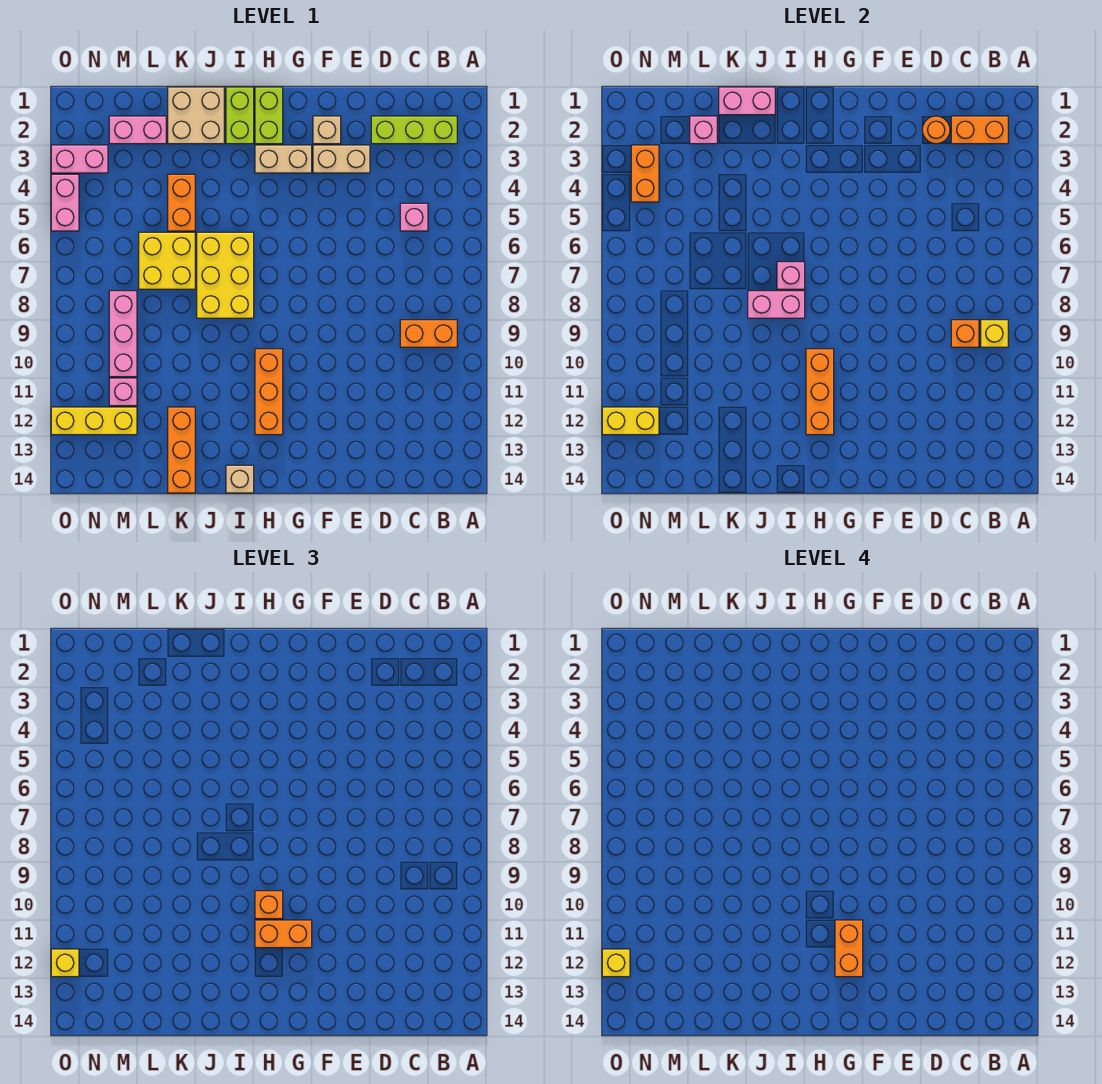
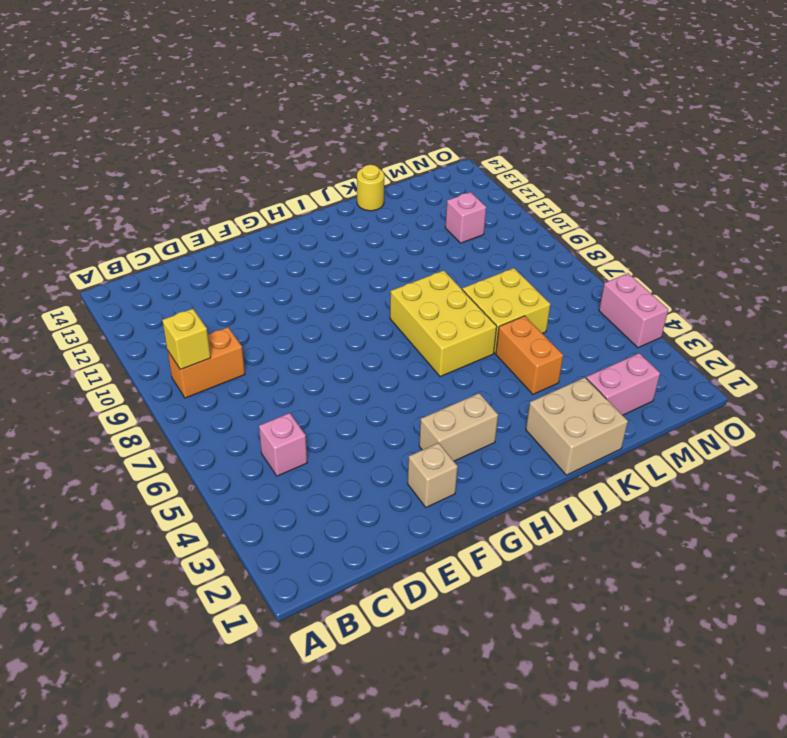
yellow round brick K14 level 1 -> orange brick K12:K14 level 1
none -> lime brick B2:D2 level 1
none -> tan brick E3:F3 level 1
none -> lime brick H1:H2 level 1
none -> orange brick H10:H12 level 1

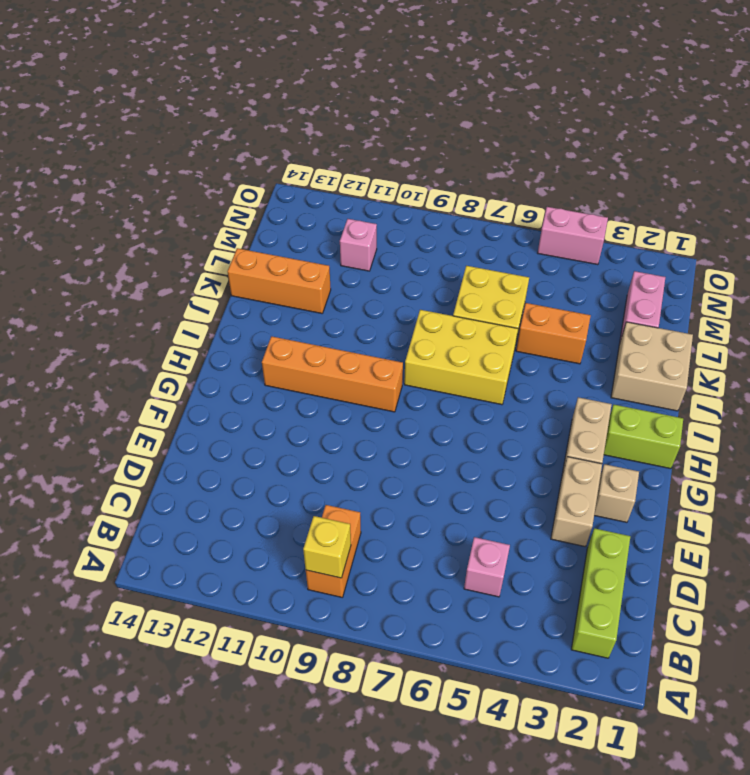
orange brick H9:H12 level 1 -> orange brick H10:H12 level 1
none -> lime brick I1:I2 level 1
none -> tan brick I14 level 1
none -> pink brick M8:M10 level 1
none -> yellow brick M12:O12 level 1

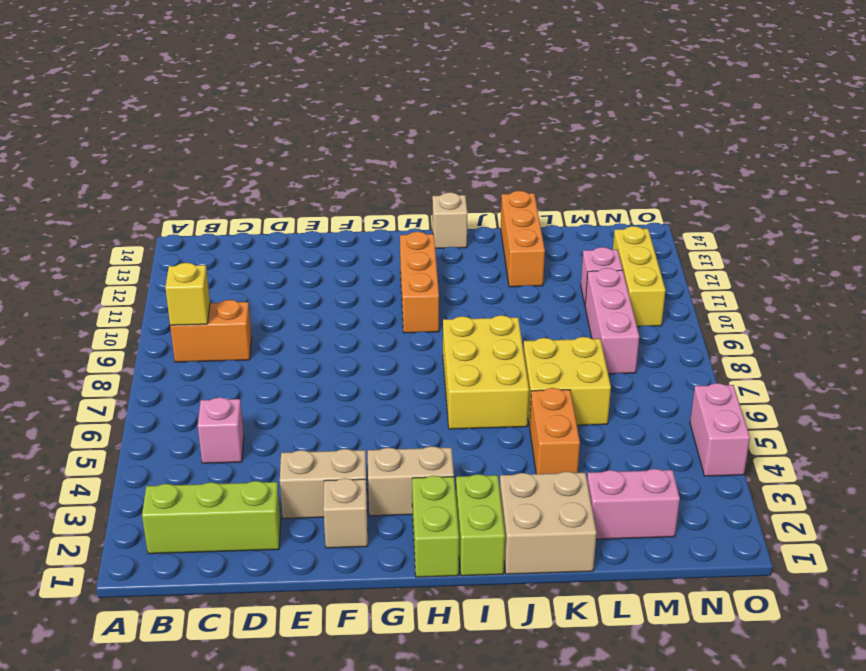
yellow brick N10:N12 level 1 -> yellow brick M12:O12 level 1
none -> pink brick N3:O3 level 1
none -> orange brick B2:C2 level 2
none -> orange brick C9 level 2
none -> orange round brick D2 level 2

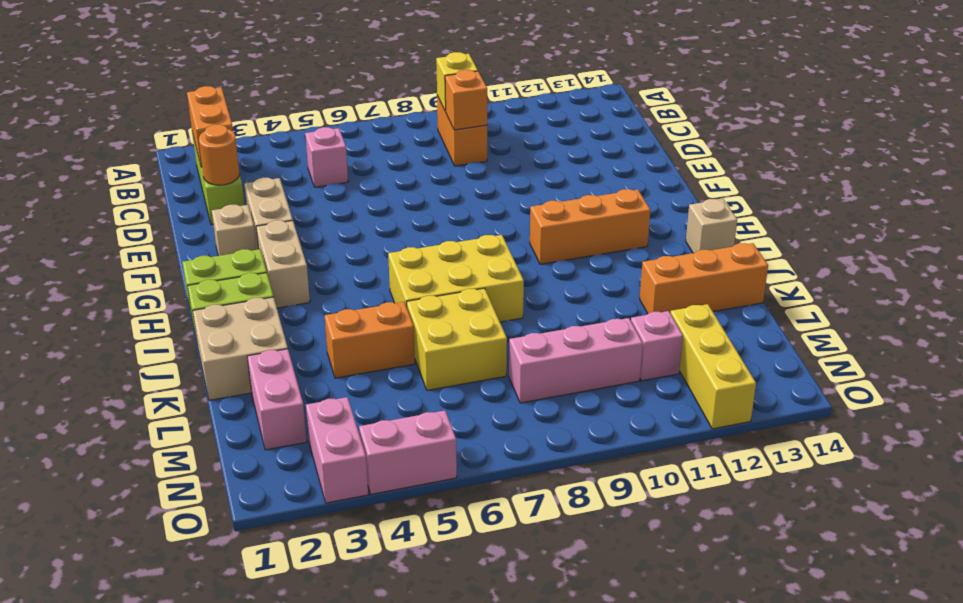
none -> orange brick H10:H12 level 2
none -> pink brick I7 level 2
none -> pink brick I8:J8 level 2
none -> pink brick J1:K1 level 2

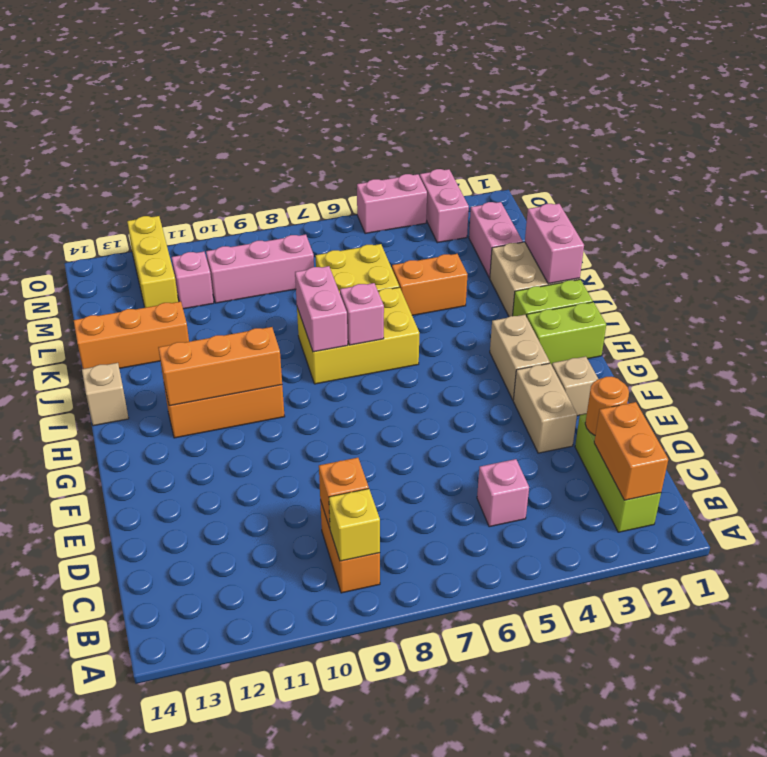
none -> pink brick L2 level 2
none -> orange brick N3:N4 level 2
none -> yellow brick N12:O12 level 2
none -> orange brick G11:H11 level 3

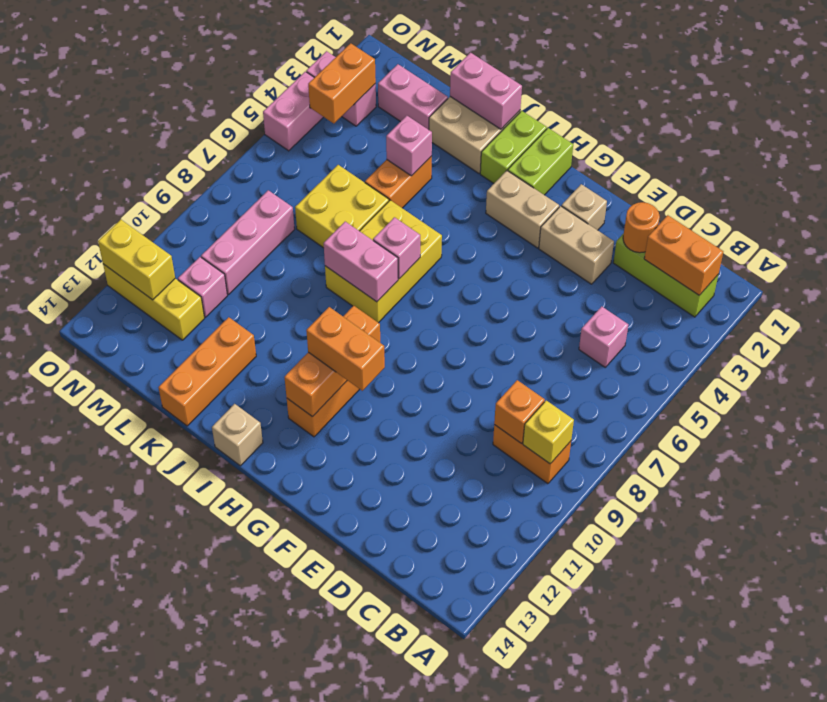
pink brick K4 level 2 -> pink brick L2 level 2
none -> orange brick H10 level 3
none -> yellow brick O12 level 3
none -> orange brick G11:G12 level 4
none -> yellow brick O12 level 4

